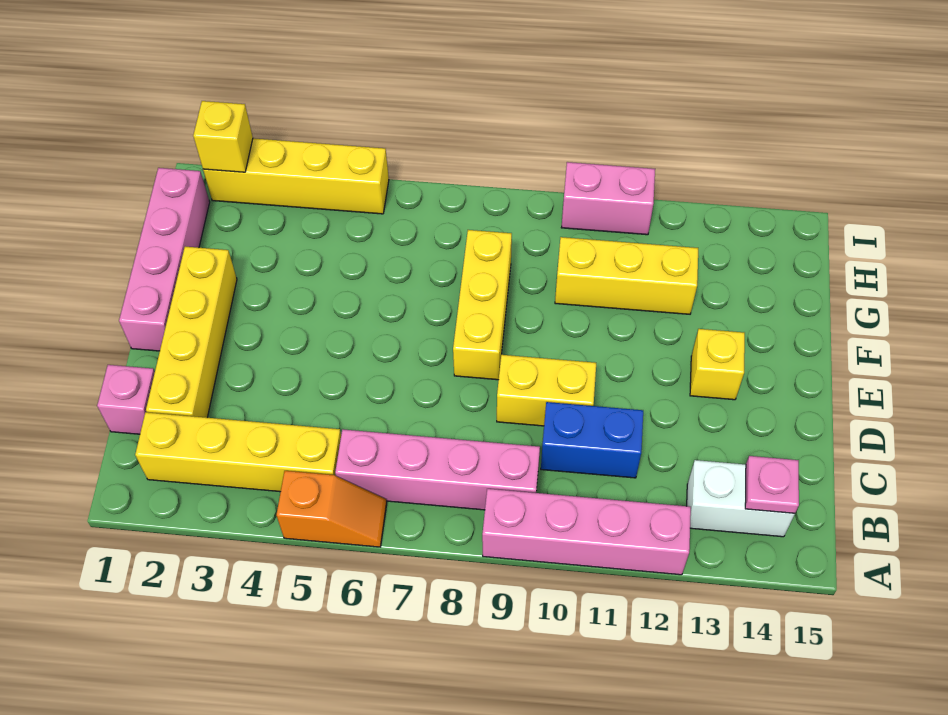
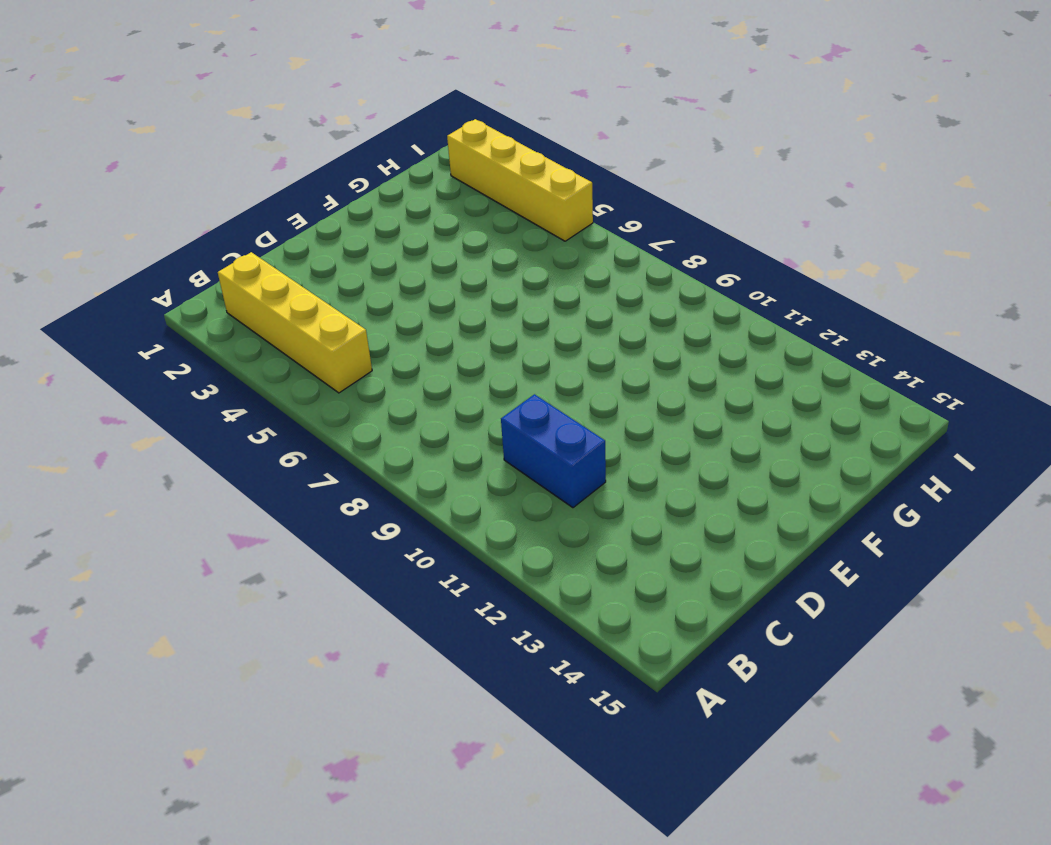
none -> orange slope A5:A6 level 1 top 5
none -> pink brick A9:A12 level 1
none -> pink brick B6:B9 level 1

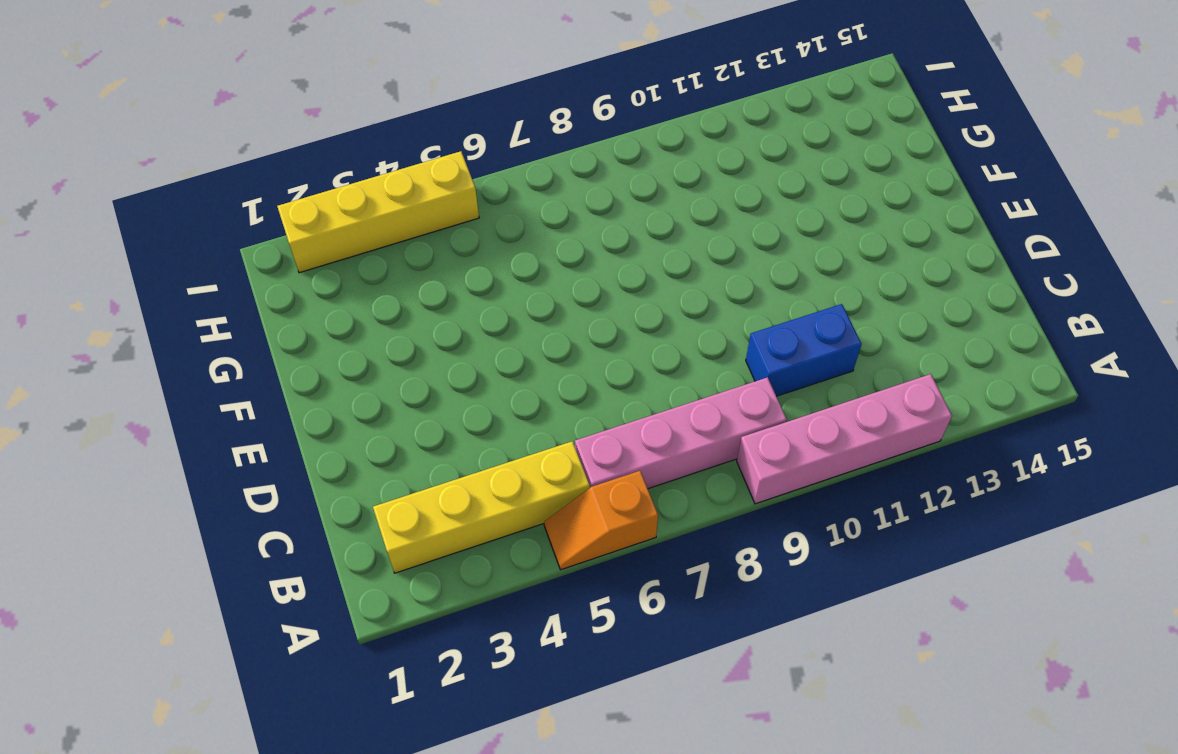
orange slope A5:A6 level 1 top 6 -> orange slope A5:A6 level 1 top 5
none -> white brick B13:B14 level 1
none -> pink brick C1 level 1
none -> yellow brick C2:F2 level 1

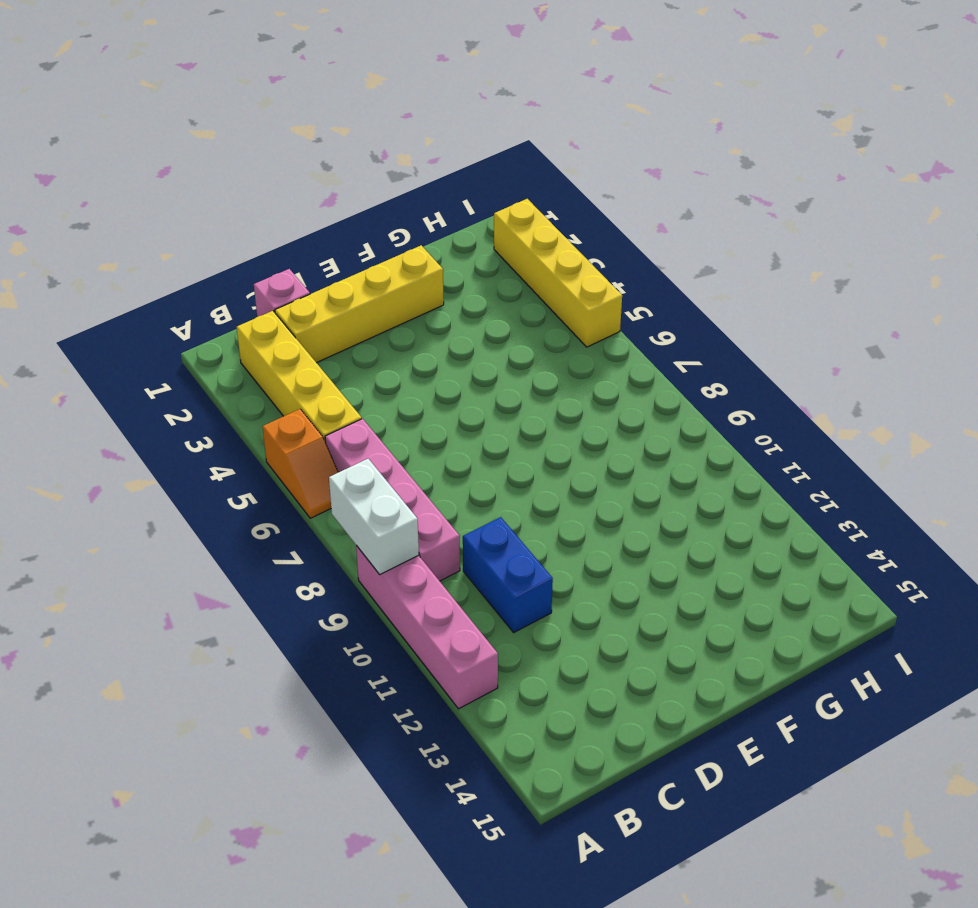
white brick A8:A9 level 2 -> white brick B13:B14 level 1
none -> yellow brick D9:D10 level 1
none -> pink brick E1:H1 level 1
none -> yellow brick E8:G8 level 1

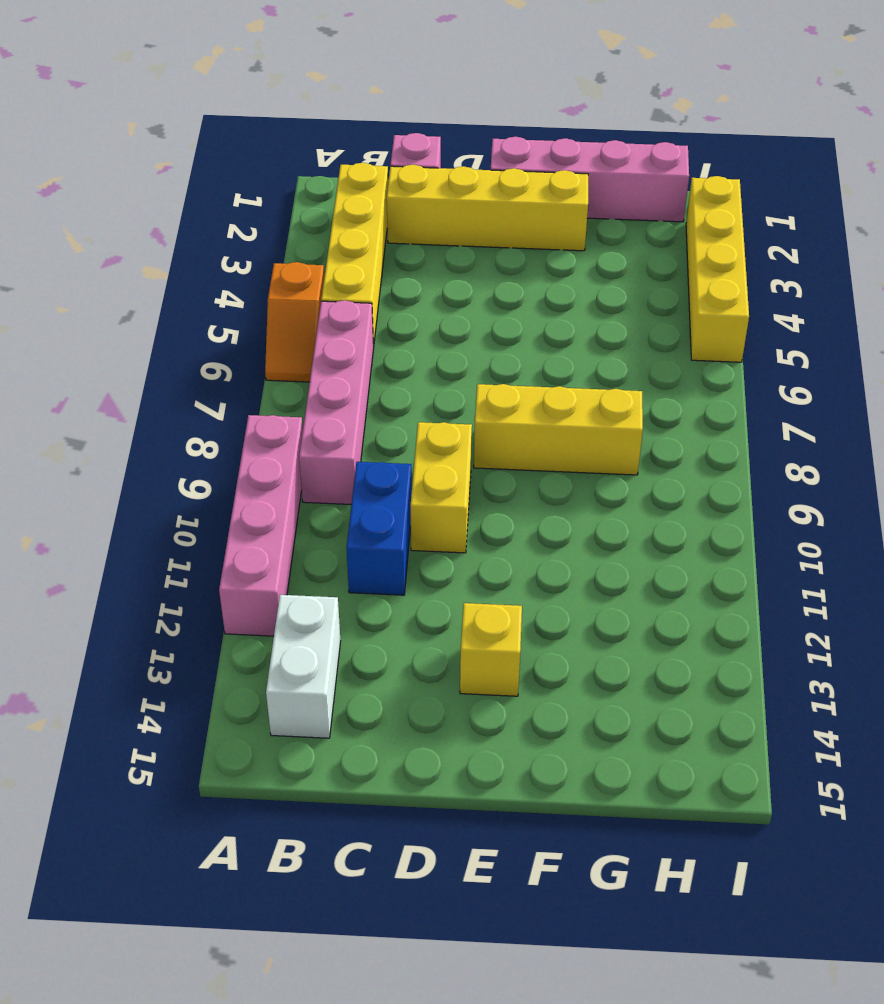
none -> yellow brick G10:G12 level 1
none -> pink brick I10:I11 level 1
none -> pink plate B14 level 2

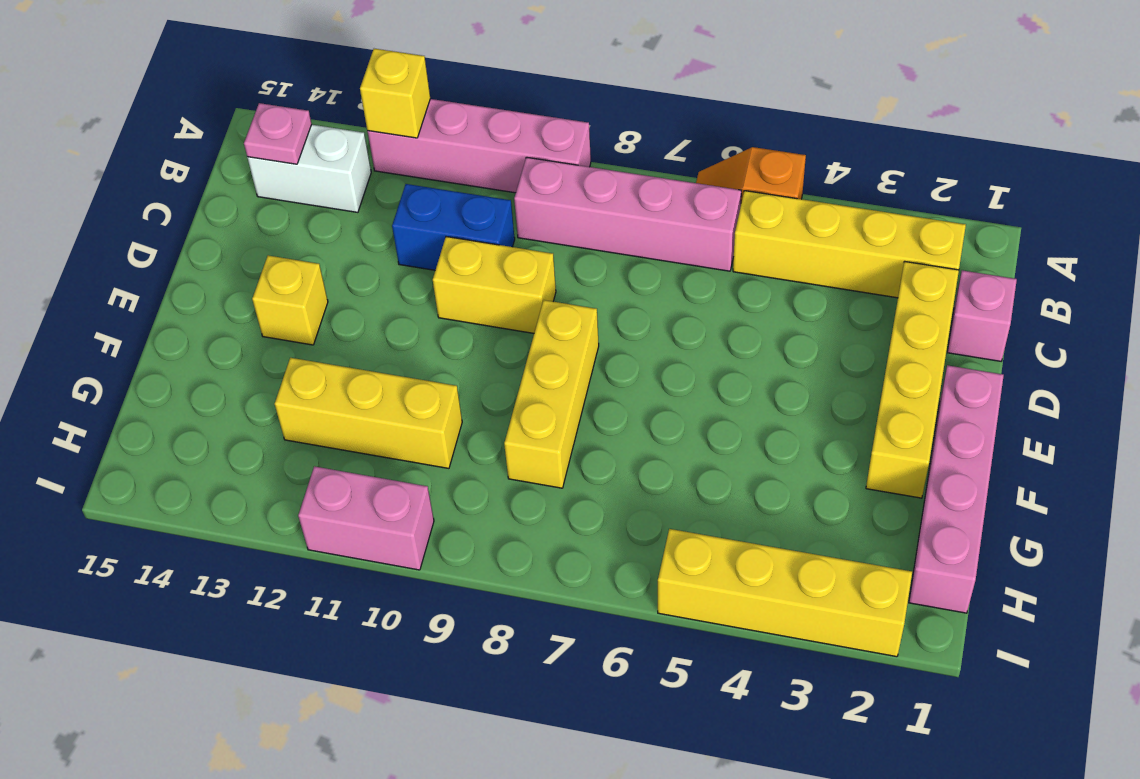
yellow brick A12 level 2 -> yellow brick I2 level 2

